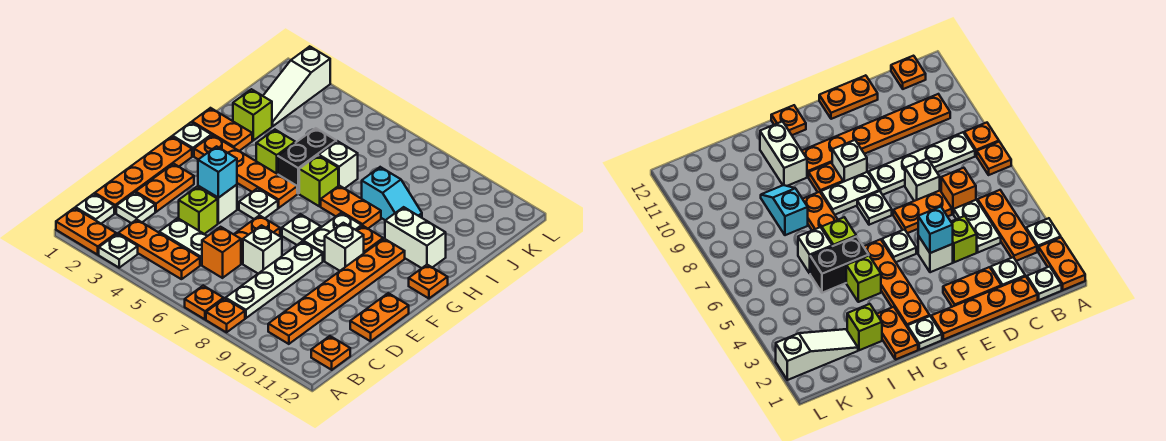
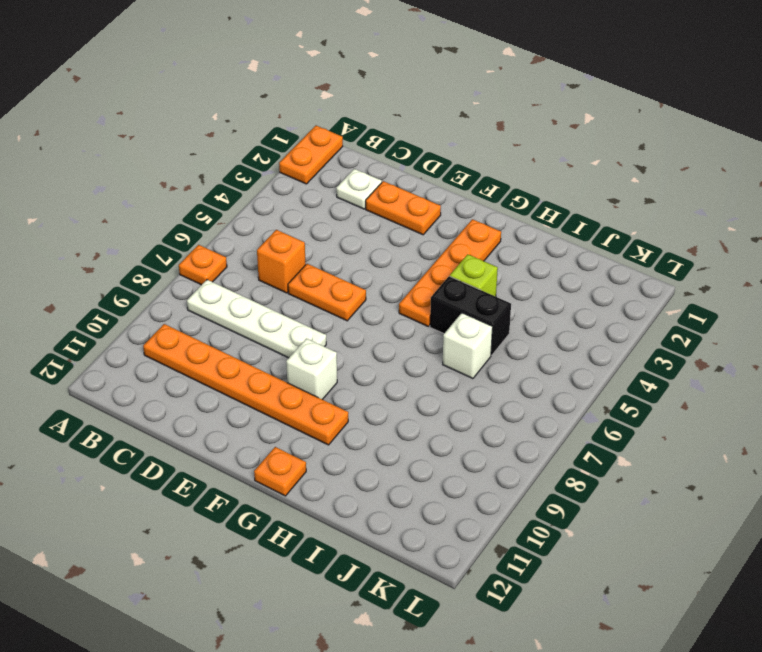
none -> white plate A3 level 1
none -> orange plate A8 level 1
none -> white plate B1 level 1
none -> orange plate B3:B5 level 1

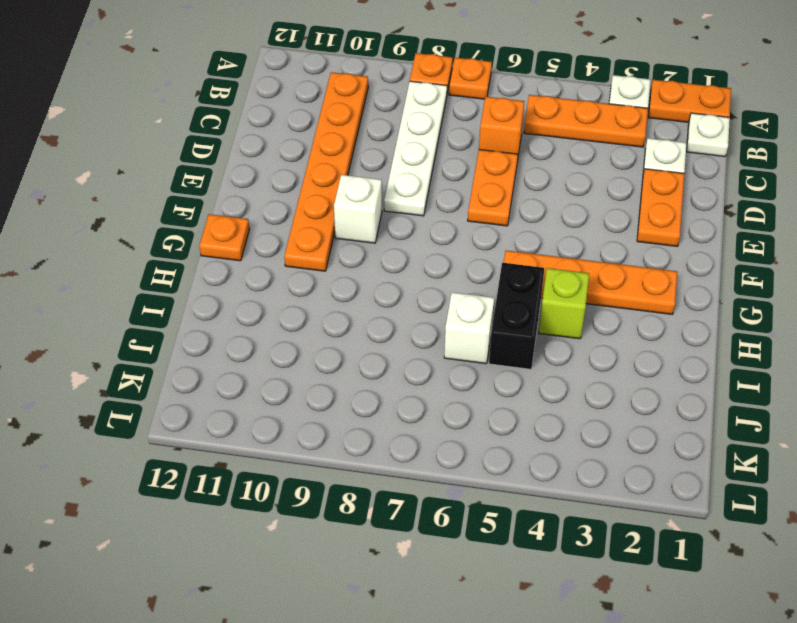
none -> orange plate B12 level 1
none -> orange plate C1:F1 level 1
none -> white plate C4:C5 level 1
none -> lime brick D4 level 1

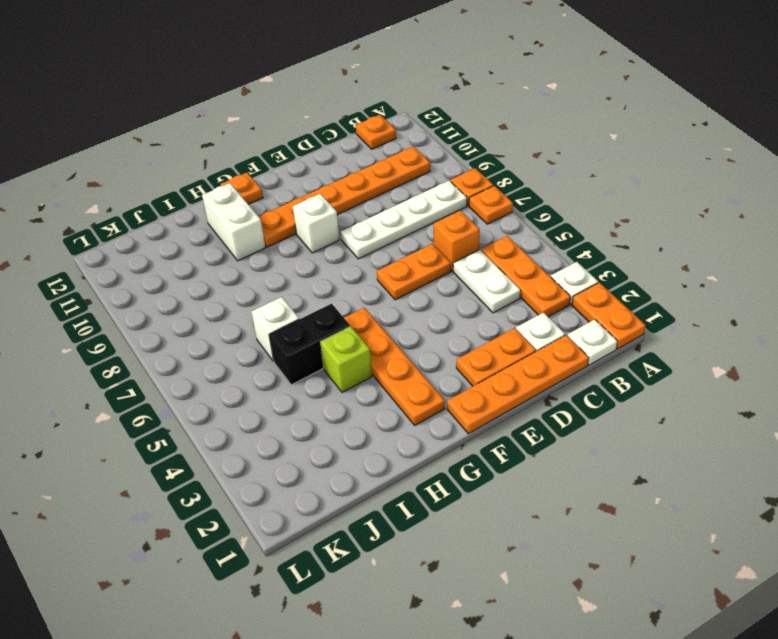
none -> lime brick D4 level 1
none -> white brick D7 level 1
none -> orange plate D12:E12 level 1
none -> white brick E4 level 1

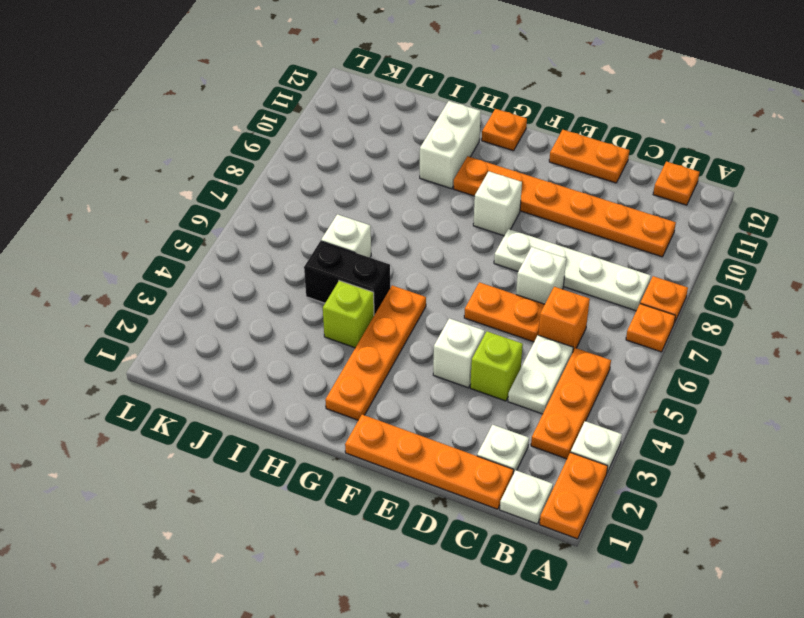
none -> orange plate D2:E2 level 1
none -> white plate F5 level 1
none -> white plate F7 level 1
none -> white plate F8:G8 level 1

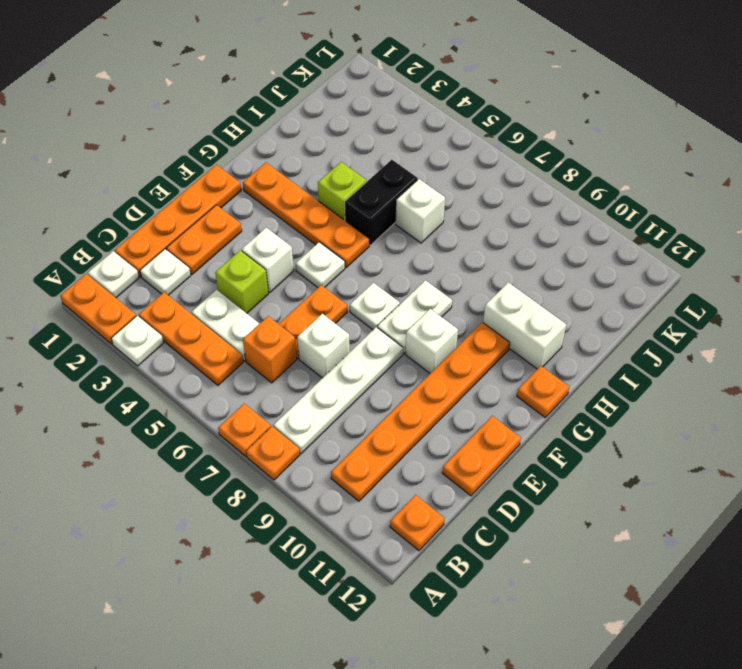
none -> white plate G1 level 1
none -> orange plate G9 level 1
none -> orange plate H1:H2 level 1
none -> lime brick H6 level 1

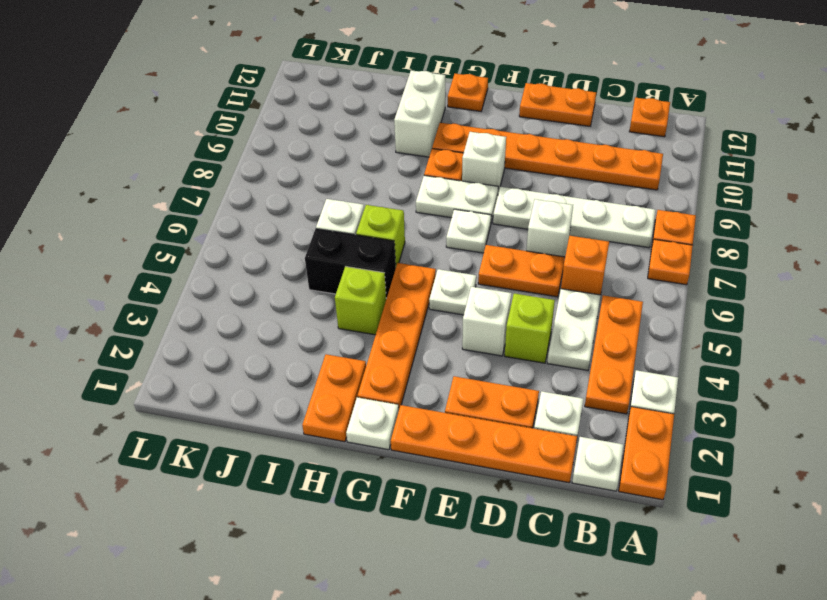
none -> orange plate H7:H8 level 1
none -> lime brick I2 level 1
none -> cyan slope I8:I9 level 1 top 8
none -> white slope J2:L2 level 1 top L

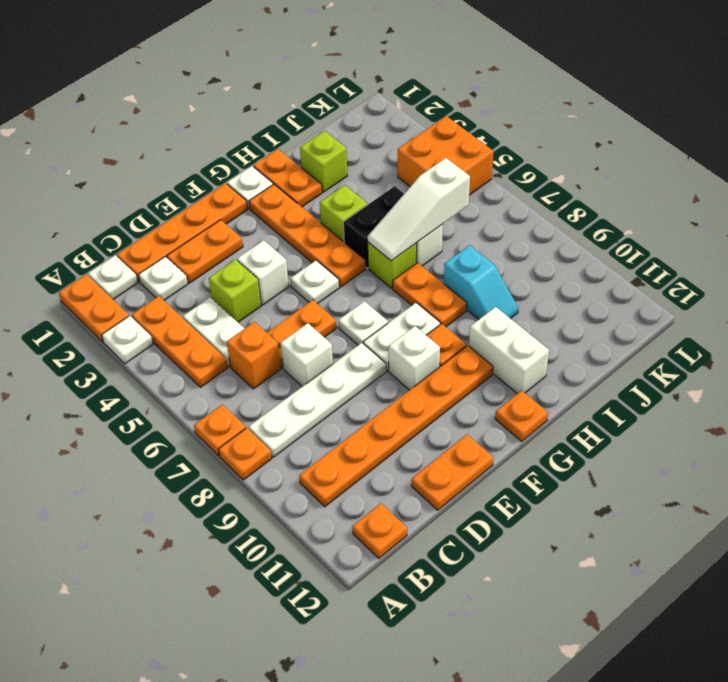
white slope H6:J6 level 2 top J -> white slope J2:L2 level 1 top L
orange brick K4:L5 level 1 -> none
none -> cyan brick E4 level 2

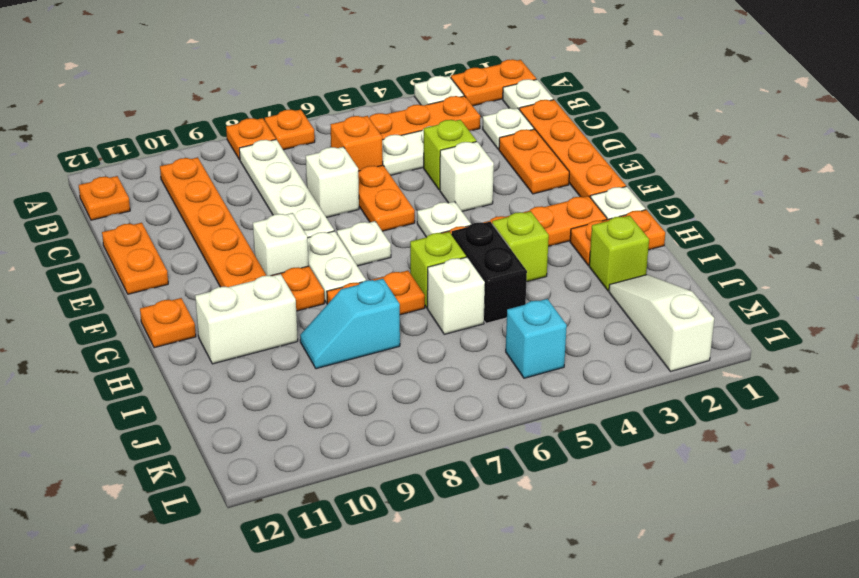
cyan brick K5 level 1 -> cyan brick E4 level 2

